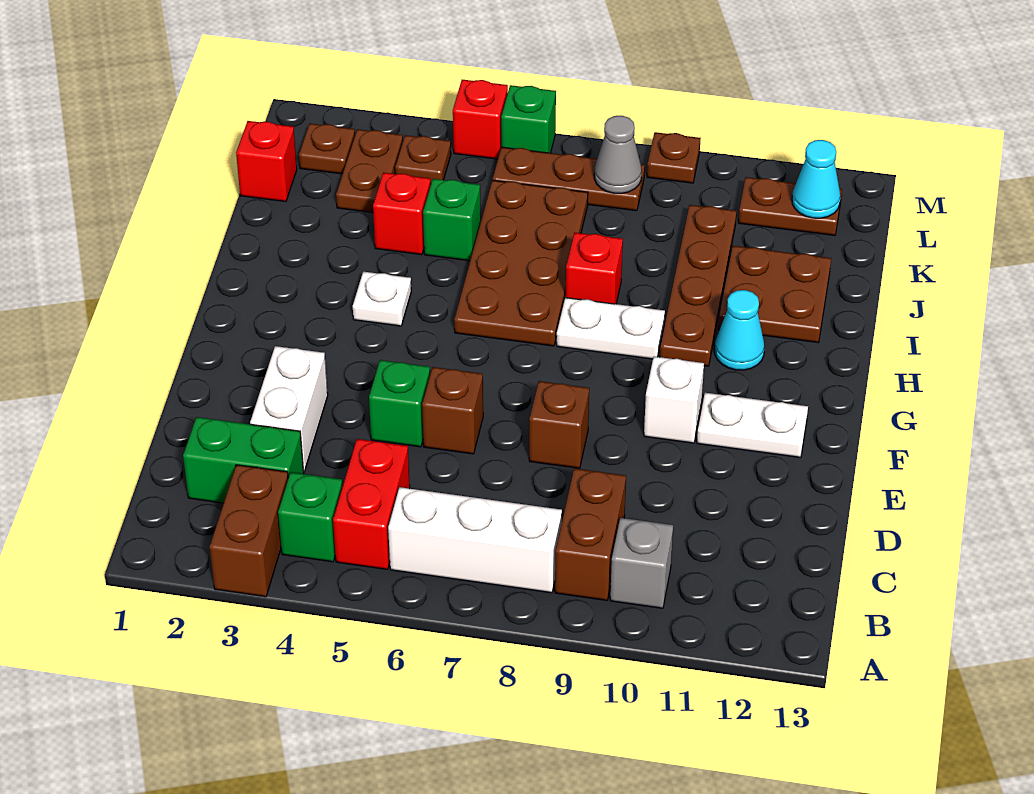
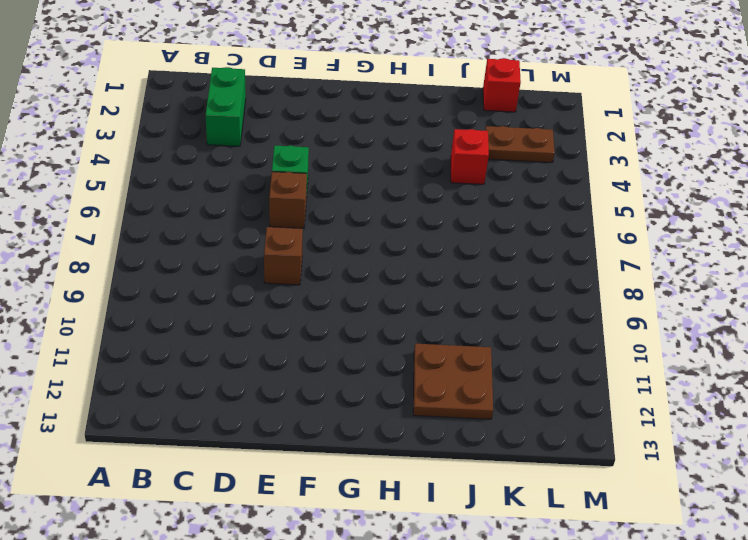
none -> brown brick A3:B3 level 1
none -> green brick B4 level 1
none -> red brick B5:C5 level 1
none -> white brick B6:B8 level 1

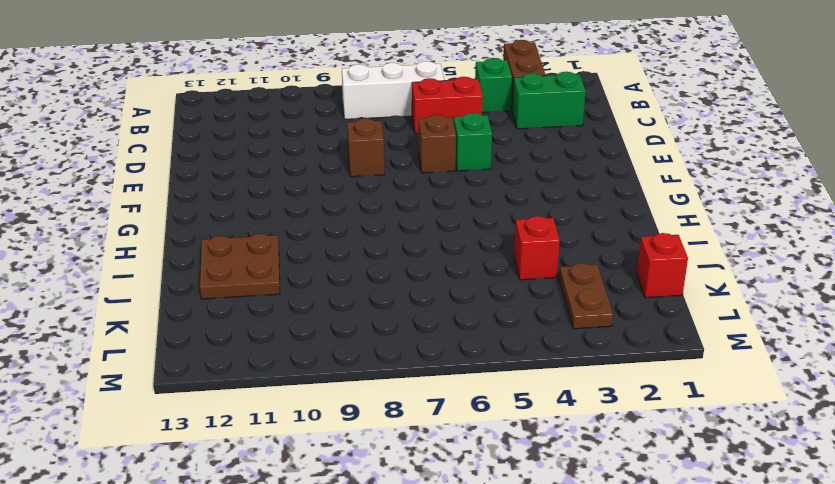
red brick C5:C6 level 1 -> red brick B5:C5 level 1
none -> brown brick B9:C9 level 1
none -> grey brick B10 level 1
none -> white brick D3:E3 level 1
none -> white brick F10 level 1

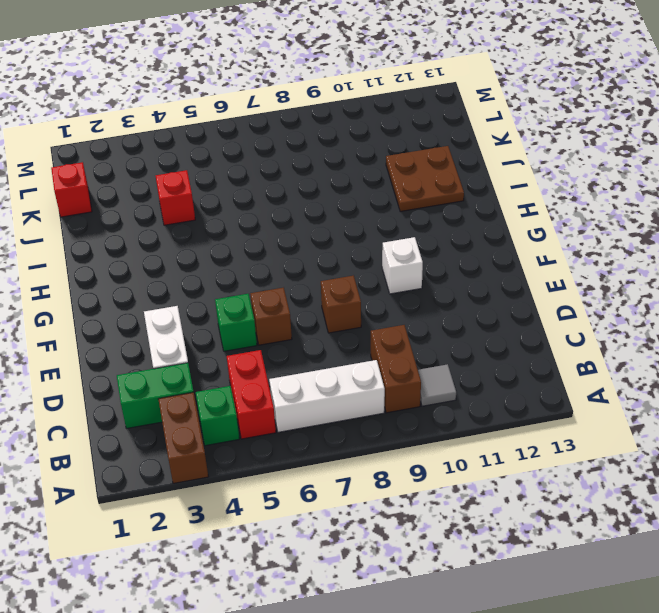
grey tile B10 level 1 -> grey brick B10 level 1
none -> white plate F11:F12 level 1
none -> white plate H4 level 1
none -> brown plate H6:K7 level 1
none -> white plate H8:H9 level 1

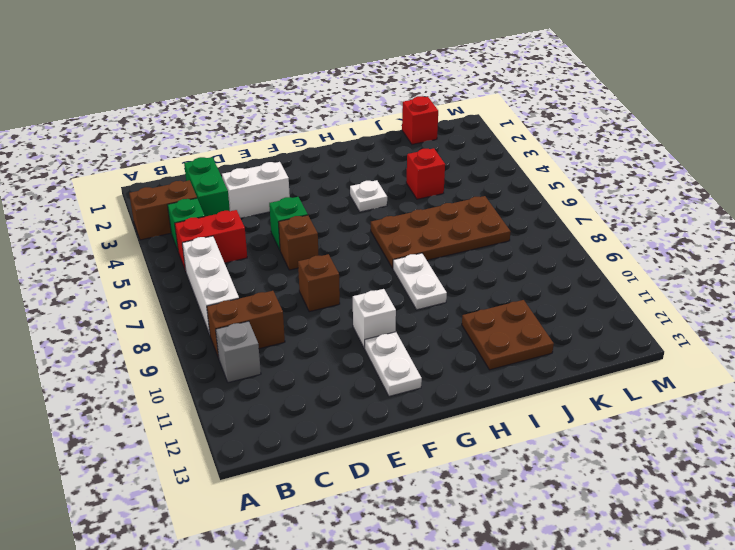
none -> brown plate H10:K10 level 1
none -> cyan cone H11 level 1
none -> red brick I8 level 1
none -> green brick J5 level 1

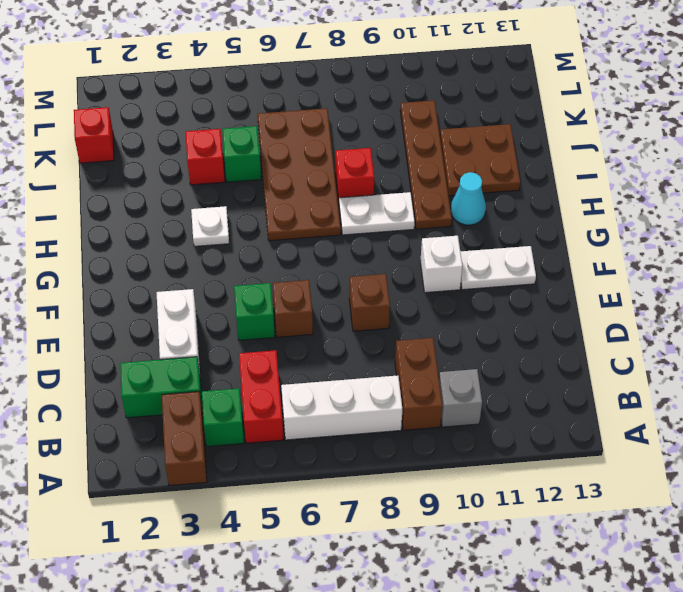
none -> brown plate K3:L3 level 1
none -> brown plate L2 level 1
none -> brown plate L4 level 1
none -> brown plate L6:L8 level 1

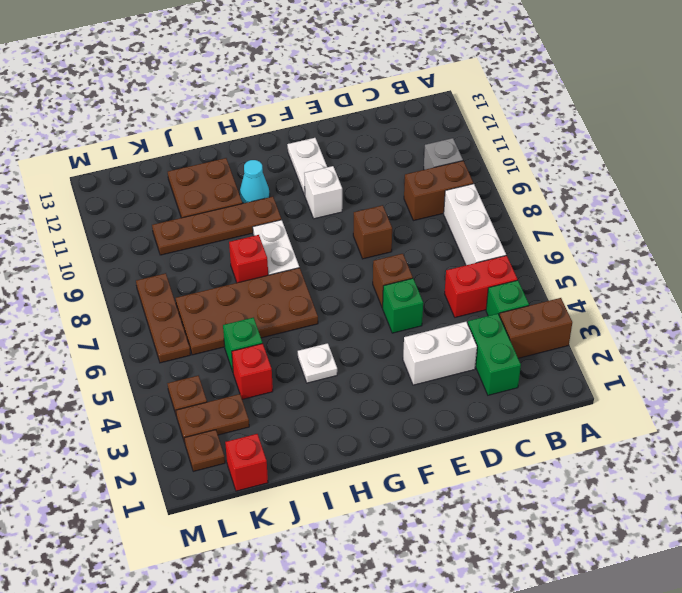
none -> brown plate L11:L12 level 1
none -> red brick M5 level 1
none -> green brick M6 level 1
none -> brown plate M9 level 1

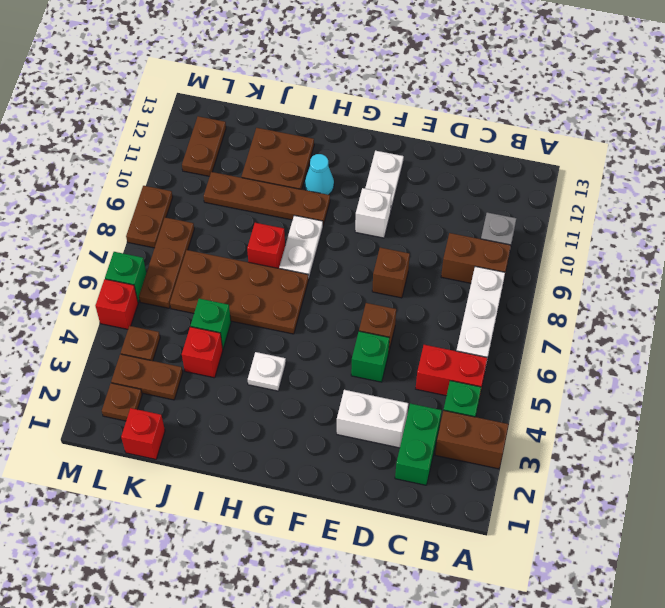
brown plate M8:M9 level 1 -> brown plate M9 level 1
none -> grey cone L8 level 2
none -> cyan cone L12 level 2

